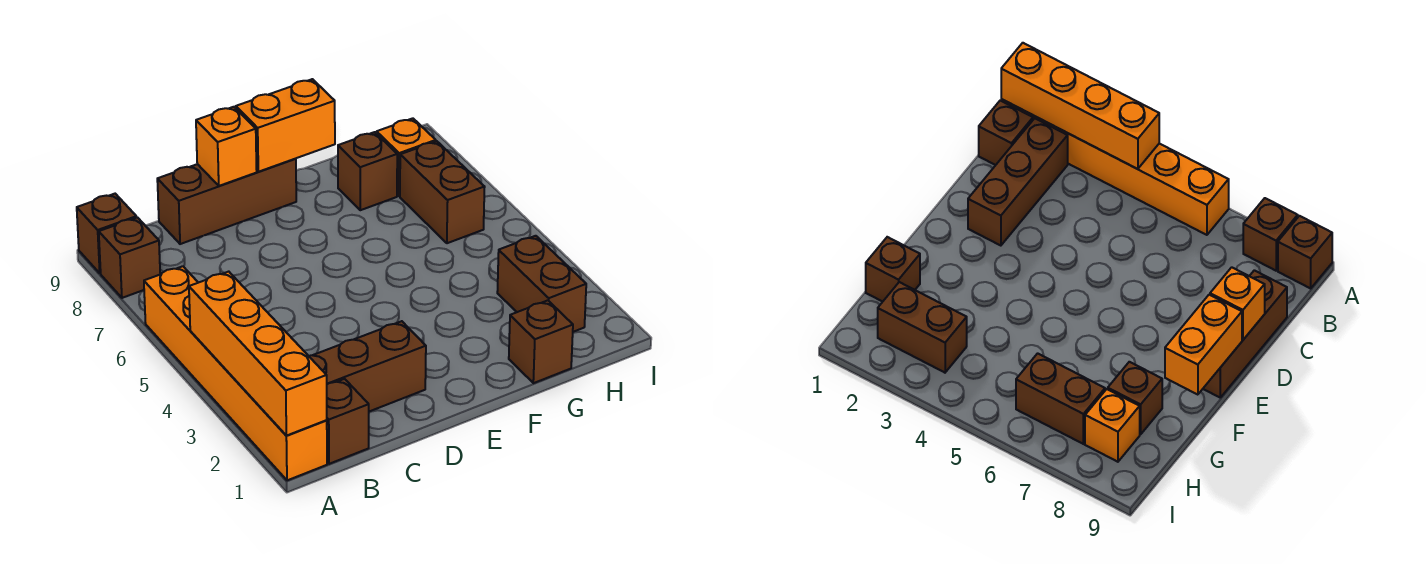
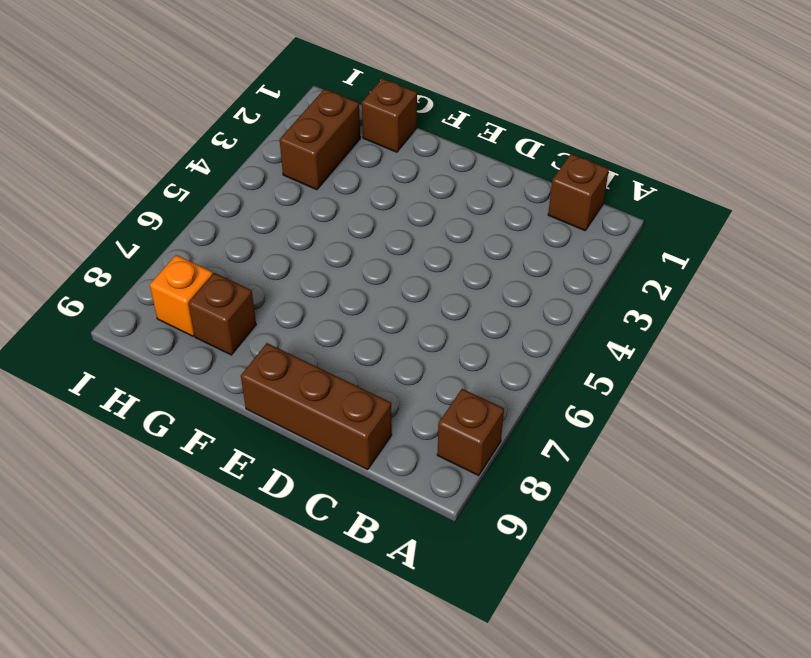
none -> orange brick A1:A6 level 1
none -> brown brick A9 level 1
none -> brown brick B2:D2 level 1

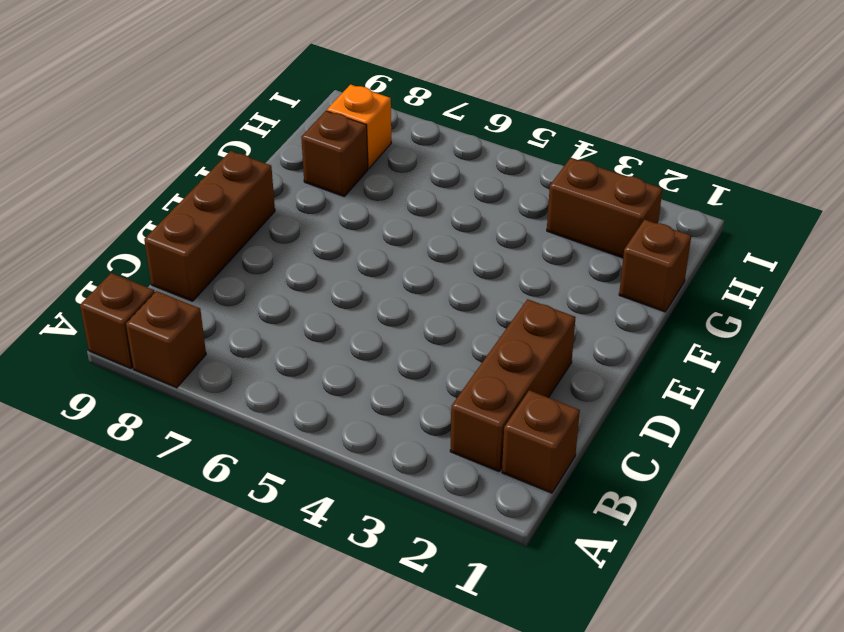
none -> orange brick A1:A6 level 1
none -> brown brick H6:H7 level 1
none -> orange brick A1:A4 level 2

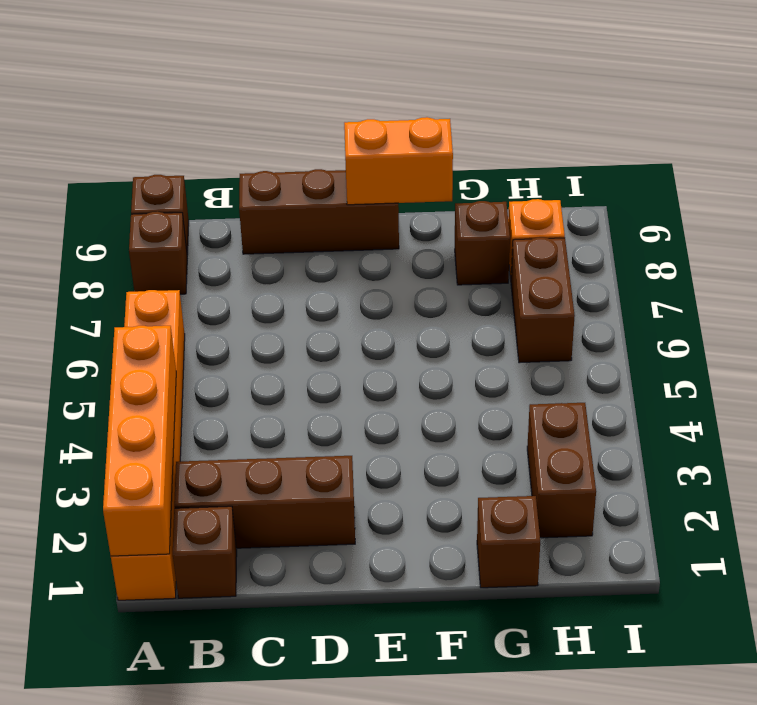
none -> orange brick D9 level 2

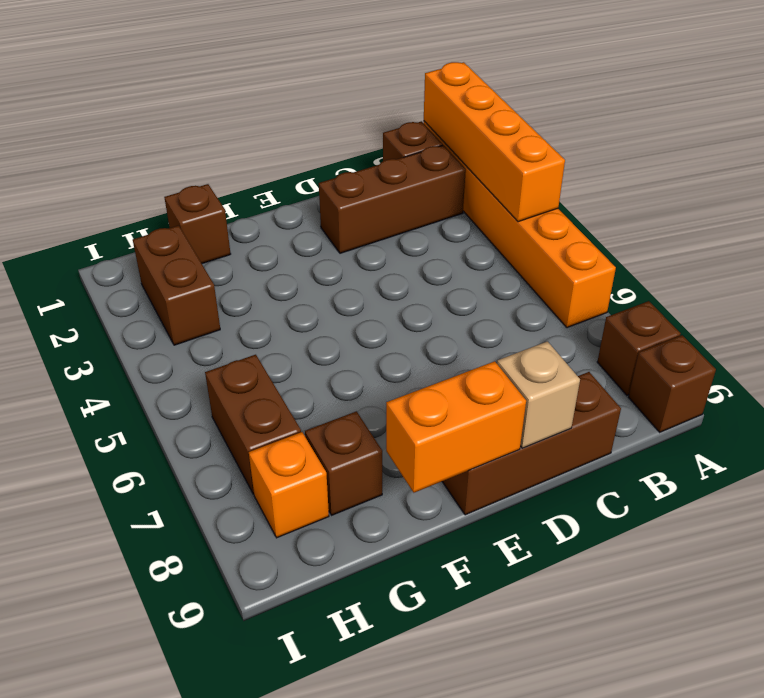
tan brick D9 level 2 -> orange brick D9 level 2

